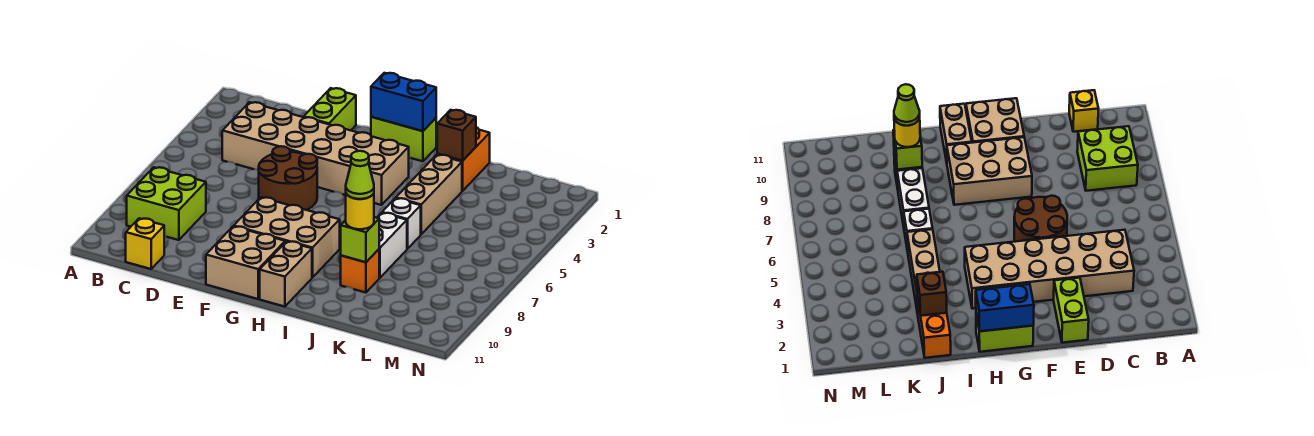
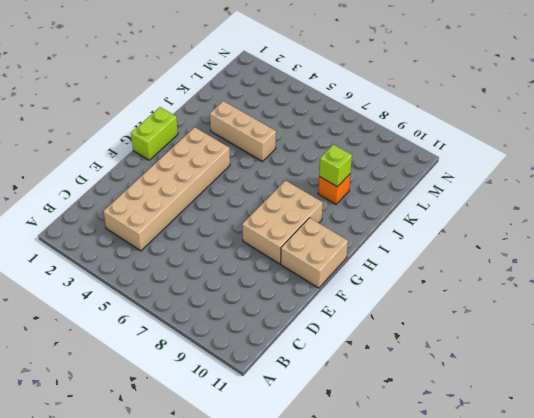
none -> lime brick B8:C9 level 1
none -> yellow brick C11 level 1
none -> lime brick E1:E2 level 1

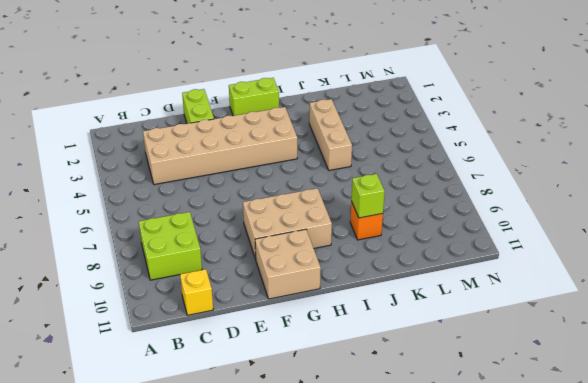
none -> brown round brick E5:F6 level 1
none -> tan brick H10:H11 level 1
none -> orange brick J1:J2 level 1

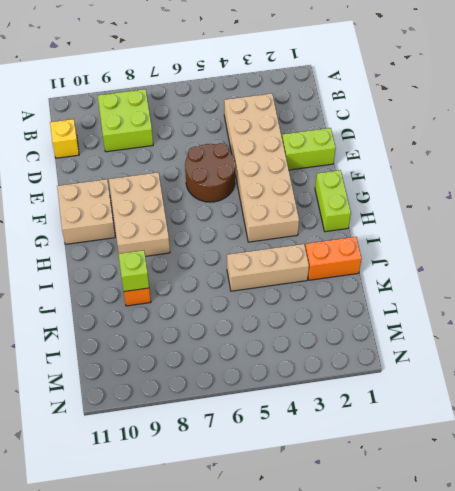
none -> tan brick H10:H11 level 1
none -> white brick J6 level 1
none -> white brick J7:J8 level 1

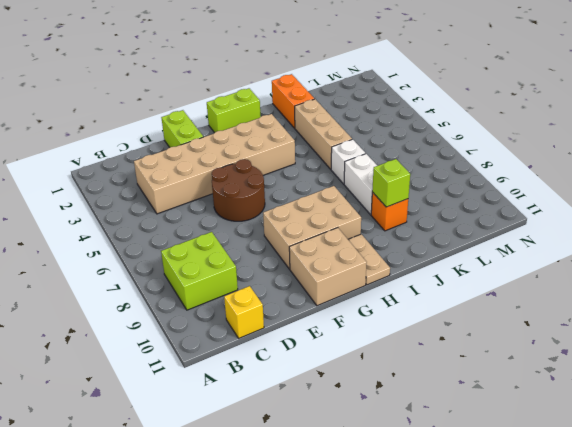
tan plate H10:H11 level 1 -> tan brick H10:H11 level 1
none -> blue brick G1:H1 level 2
none -> brown brick J2 level 2
none -> yellow round brick J9 level 3

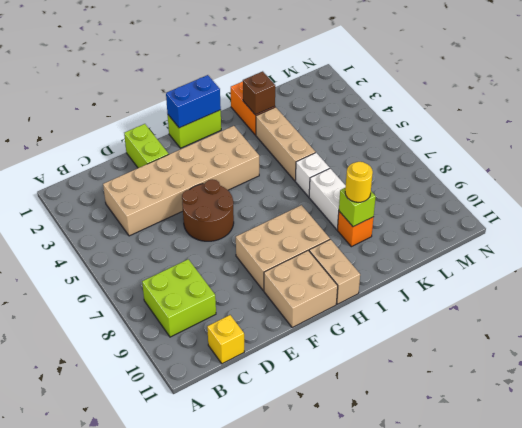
none -> lime cone J9 level 4

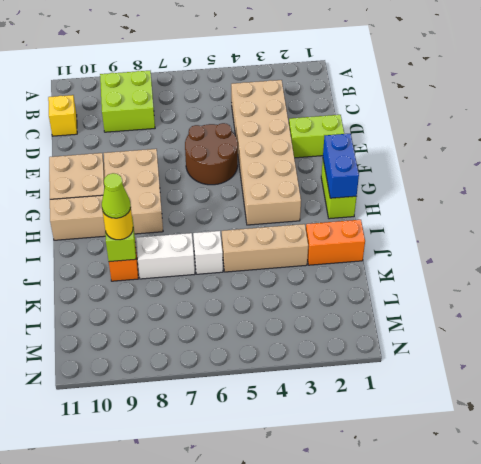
none -> brown brick J2 level 2

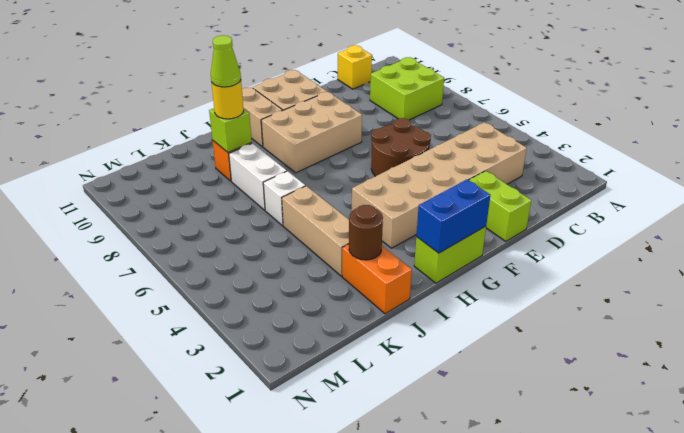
brown round brick J2 level 2 -> brown brick J2 level 2

